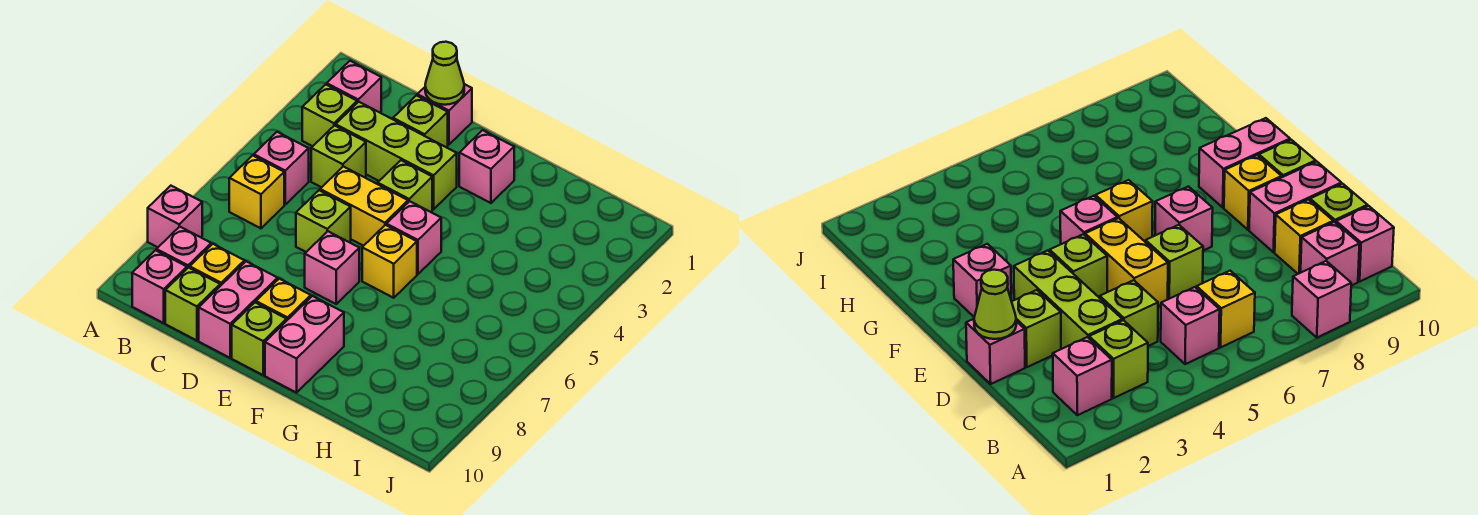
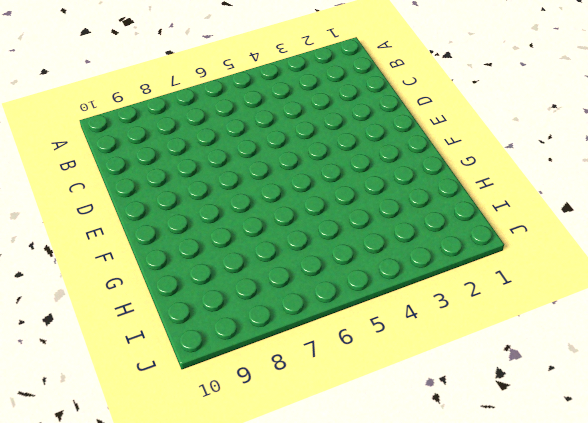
none -> pink brick A8 level 1
none -> pink brick B2 level 1
none -> lime brick B3 level 1

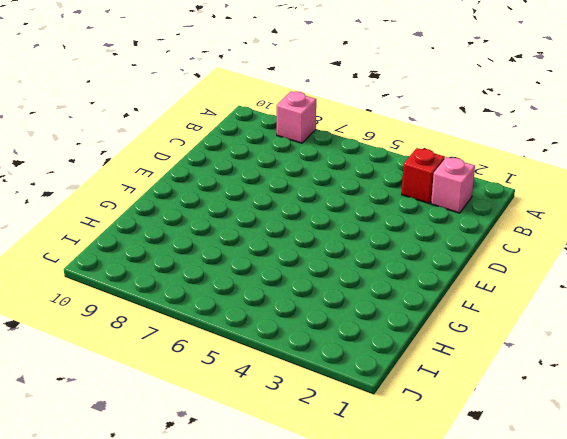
red brick B3 level 1 -> lime brick B3 level 1
none -> pink brick B5 level 1
none -> yellow brick B6 level 1
none -> pink brick B9 level 1

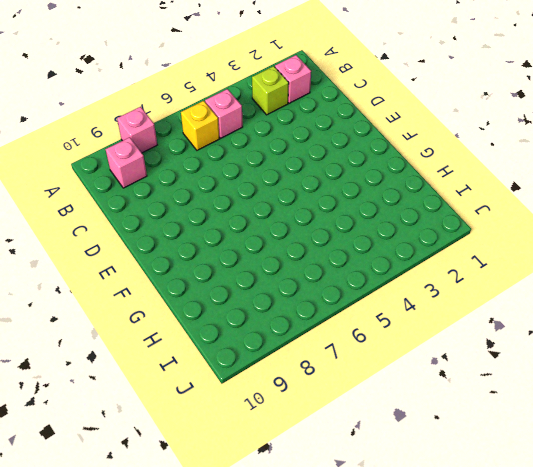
none -> pink brick B10 level 1
none -> lime brick C3:E3 level 1
none -> lime brick C4 level 1

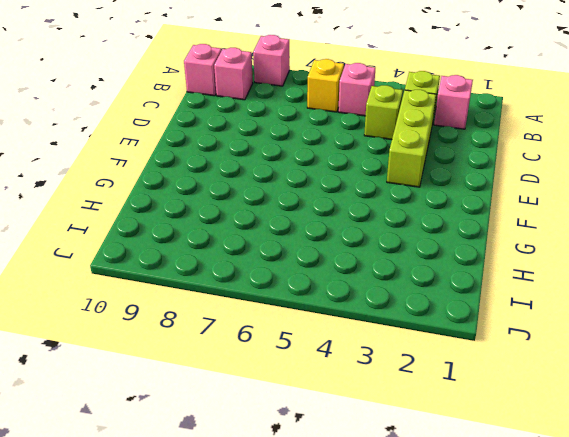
none -> yellow brick C9 level 1
none -> lime brick C10 level 1
none -> pink brick D1 level 1

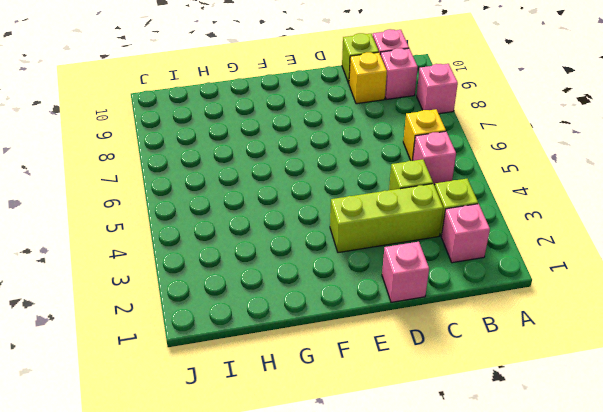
none -> lime brick D2 level 1
none -> yellow brick D5:E5 level 1
none -> lime brick D6 level 1

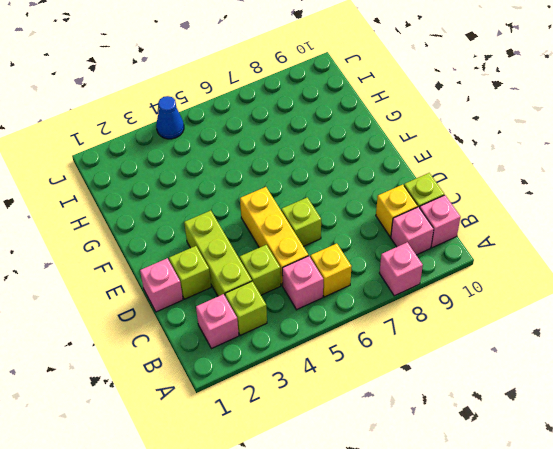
yellow brick C5:E5 level 1 -> yellow brick D5:E5 level 1
blue cone J4 level 1 -> none
none -> pink brick D9:D10 level 1
none -> lime brick E4 level 1
none -> pink brick E7 level 1

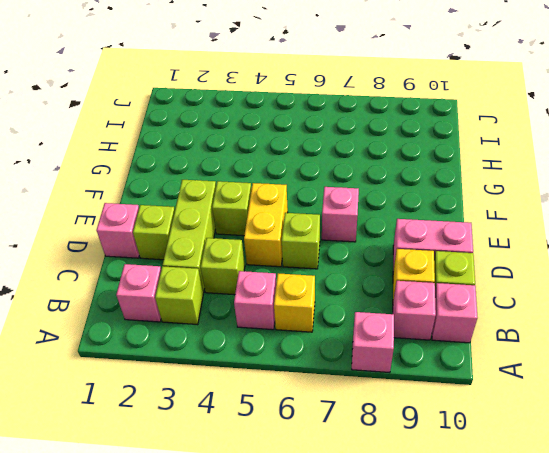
none -> yellow brick E9 level 1
none -> lime brick E10 level 1
none -> pink brick F2 level 1

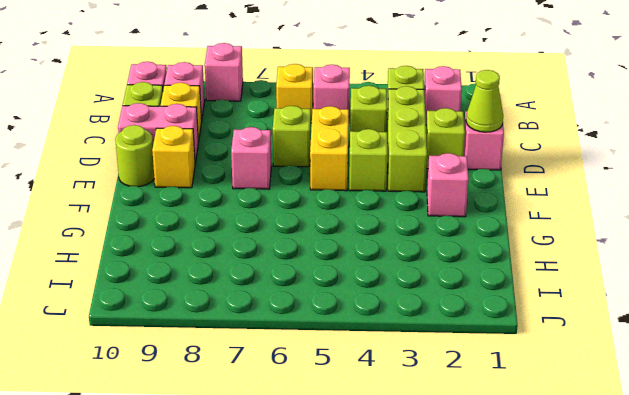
lime round brick E10 level 1 -> lime brick E10 level 1
none -> pink brick F5 level 1
none -> yellow brick F6 level 1
none -> pink brick F9:F10 level 1

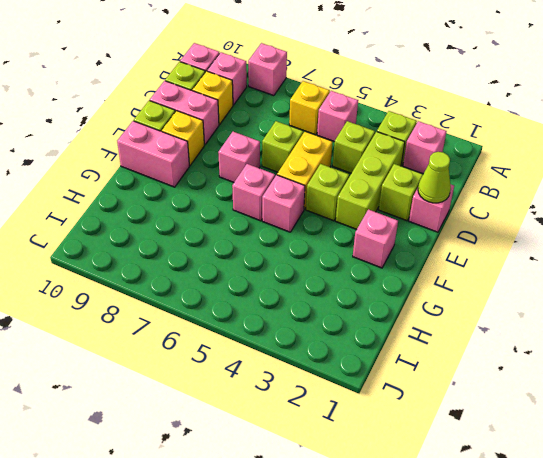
pink brick F6 level 1 -> yellow brick F6 level 1

